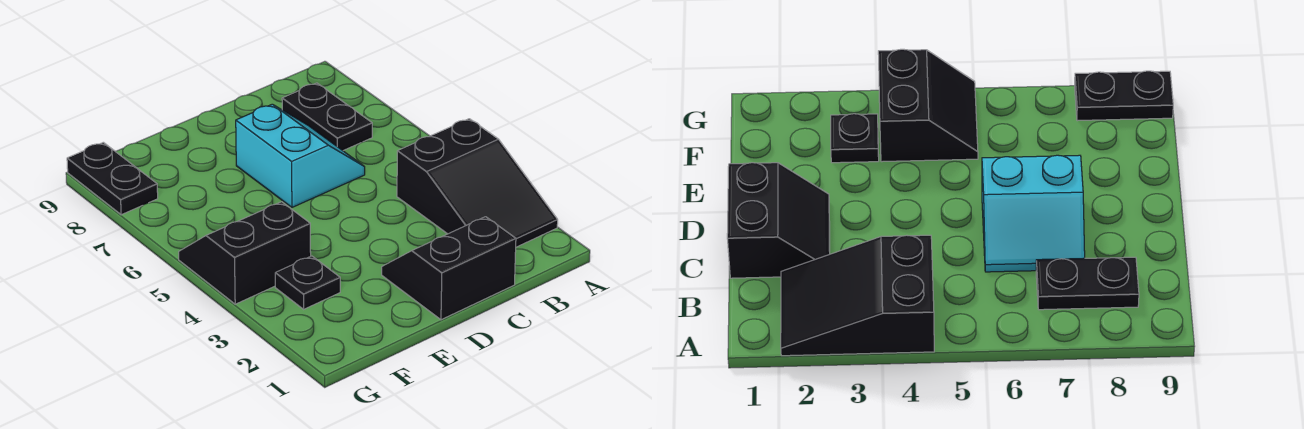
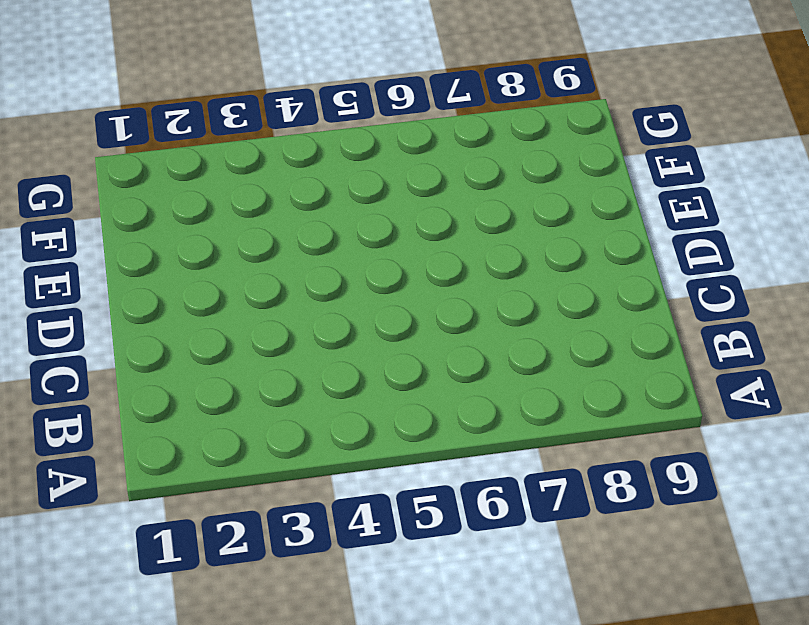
none -> black slope A2:B4 level 1 top 4
none -> black plate B7:B8 level 1

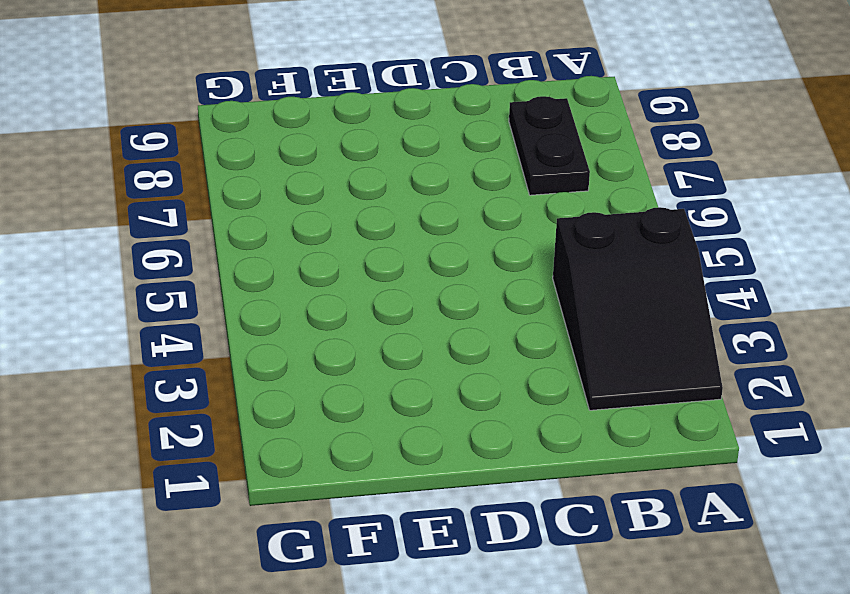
none -> black slope C1:D2 level 1 top 1
none -> cyan slope C6:D7 level 1 top D

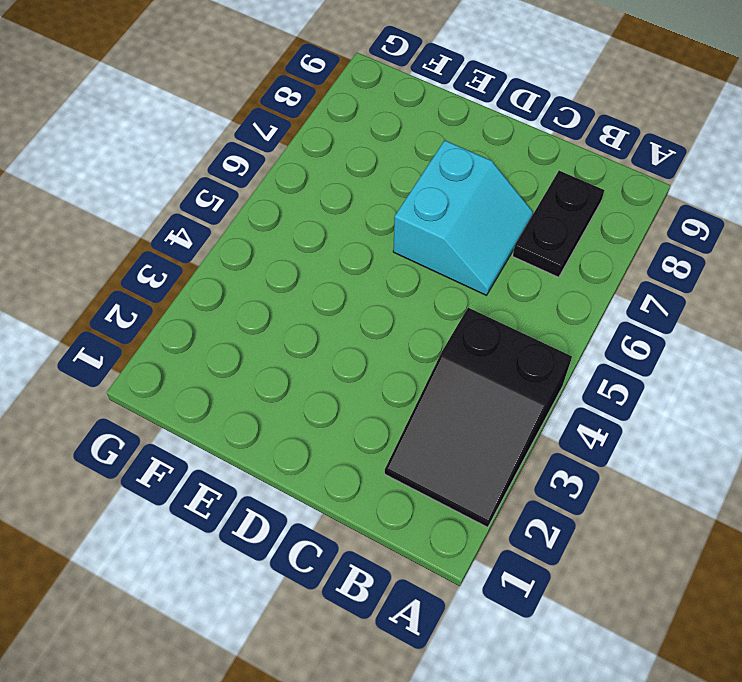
none -> black slope C1:D2 level 1 top 1
none -> black plate F3 level 1

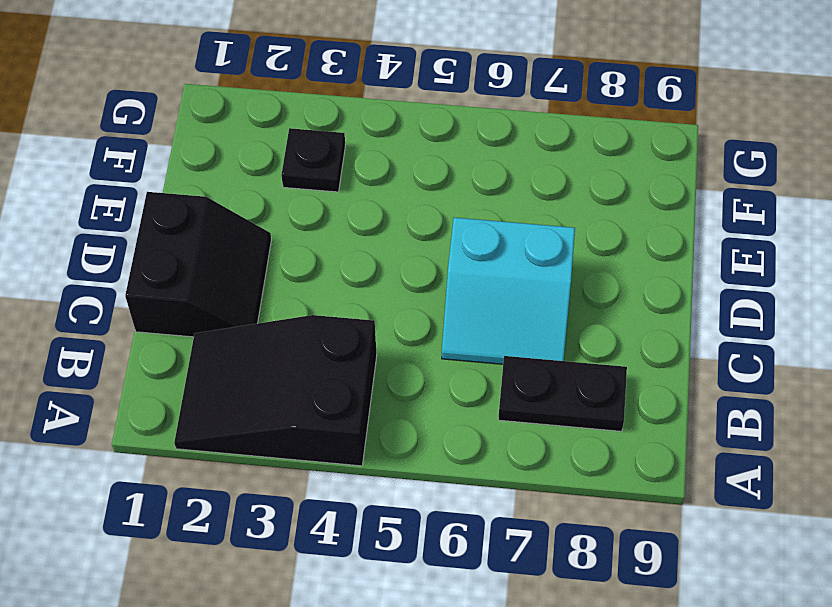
none -> black slope F4:G5 level 1 top 4
none -> black plate G8:G9 level 1

